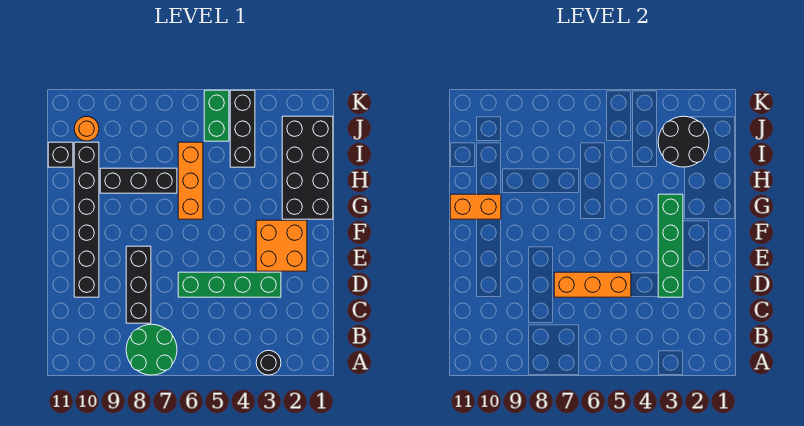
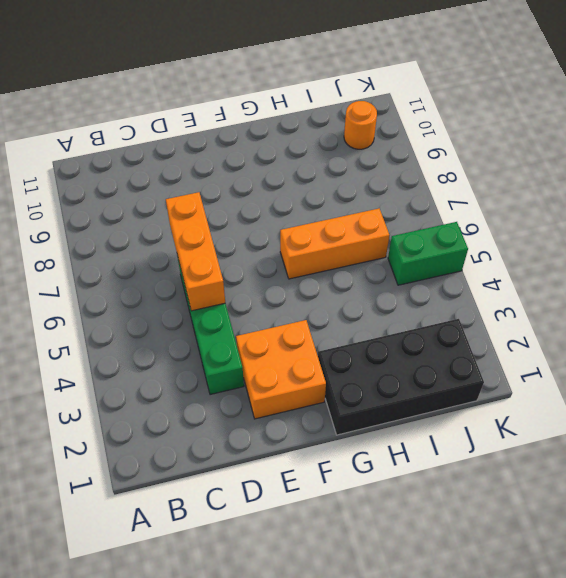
none -> black round brick A3 level 1
none -> green round brick A7:B8 level 1
none -> black brick C8:E8 level 1

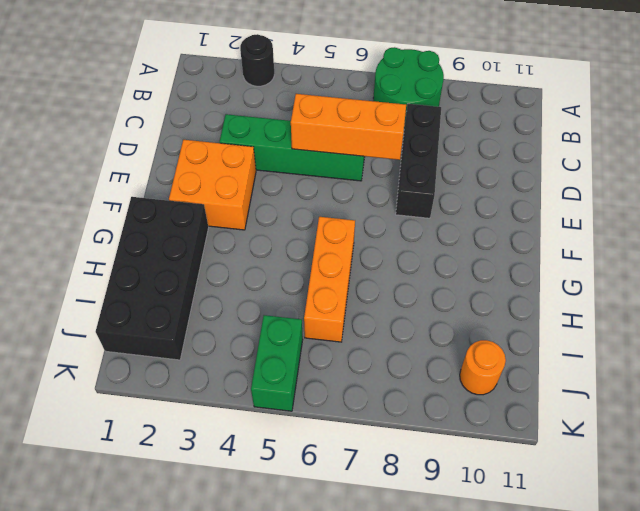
none -> black brick D10:I10 level 1
none -> black brick H7:H9 level 1
none -> black brick I4:K4 level 1

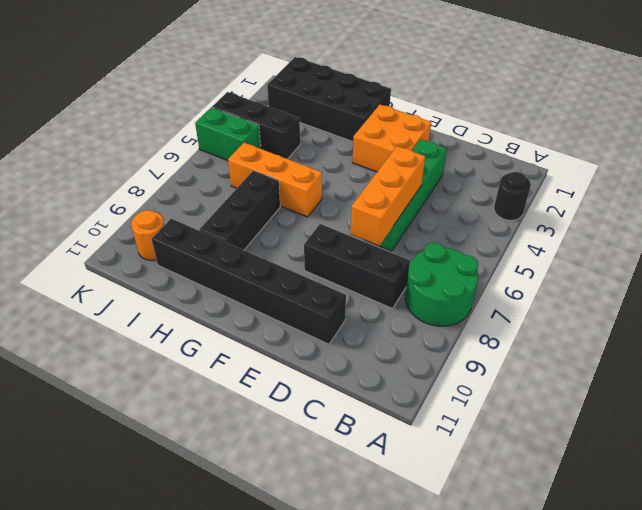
none -> black brick I11 level 1
none -> green brick D3:G3 level 2
none -> orange brick G10:G11 level 2

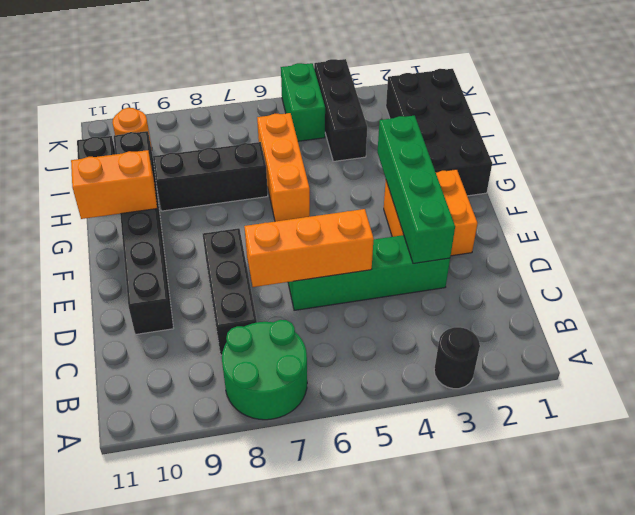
none -> black round brick I2:J3 level 2

